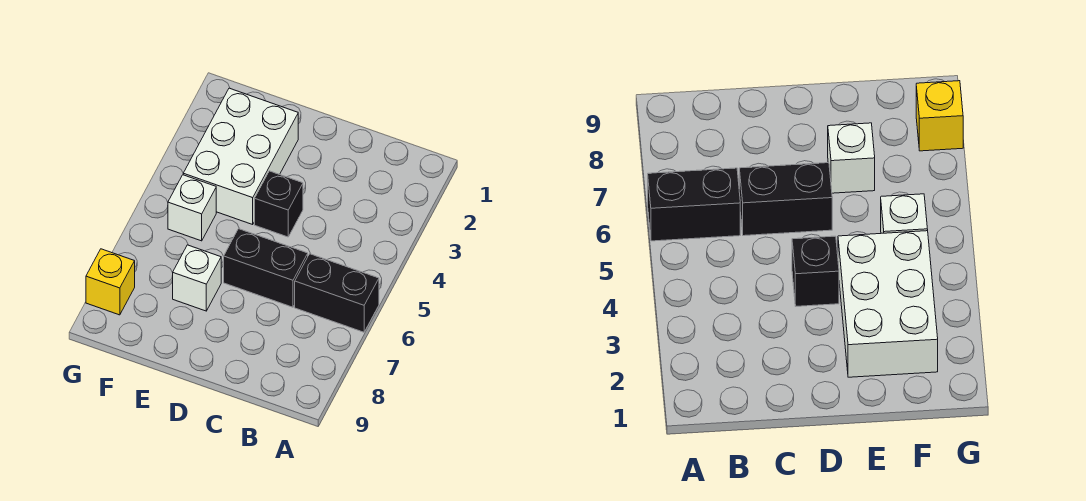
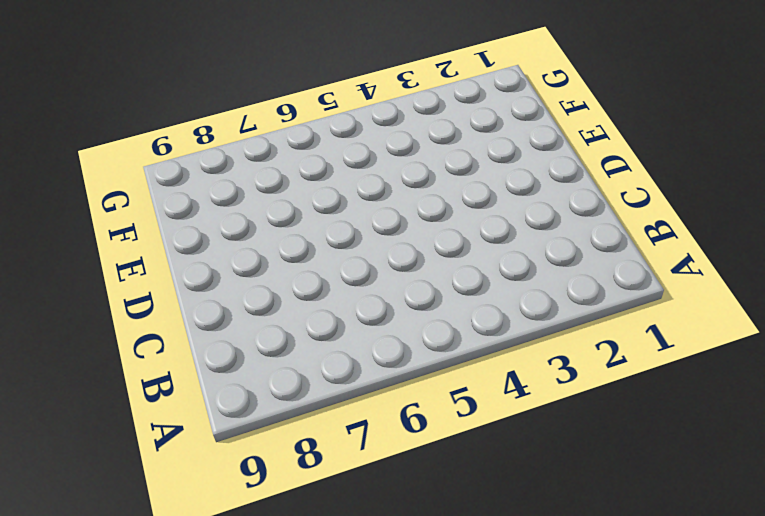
none -> black brick A6:B6 level 1
none -> black brick C6:D6 level 1

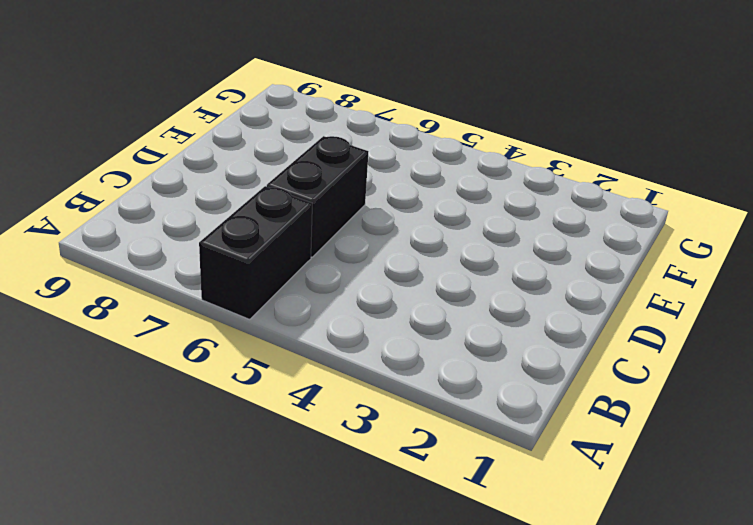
none -> black brick D4 level 1
none -> white brick E2:F4 level 1

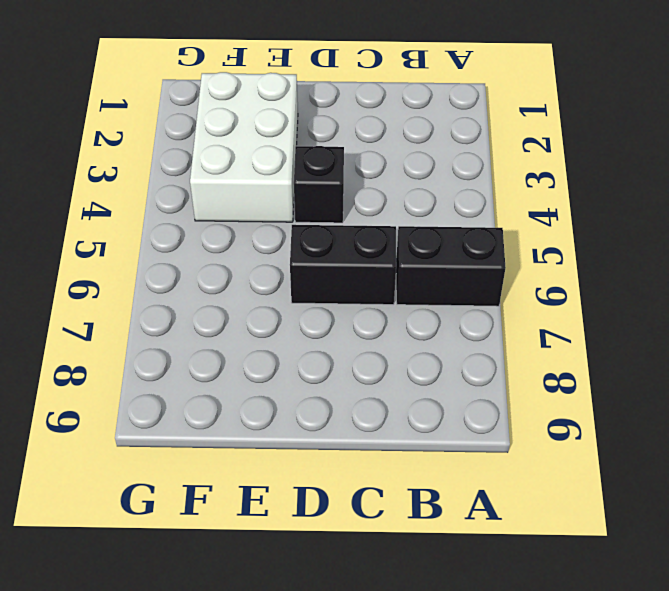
none -> white brick E7 level 1
none -> white brick F5 level 1

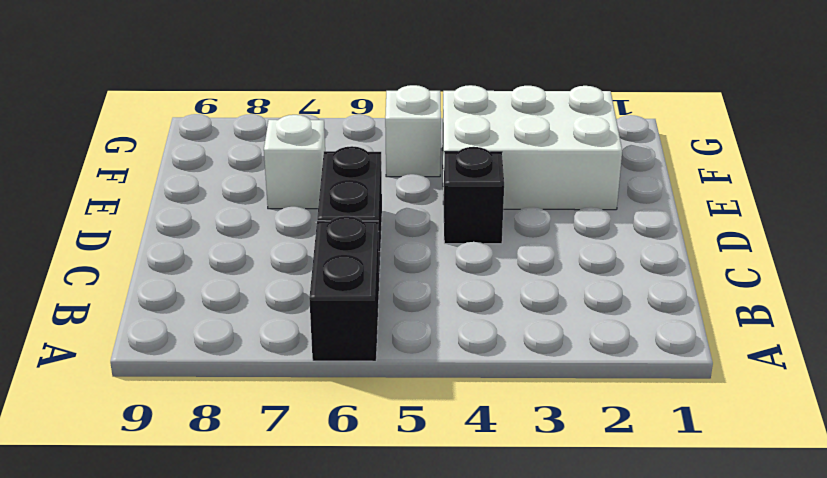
none -> yellow brick G8 level 1

